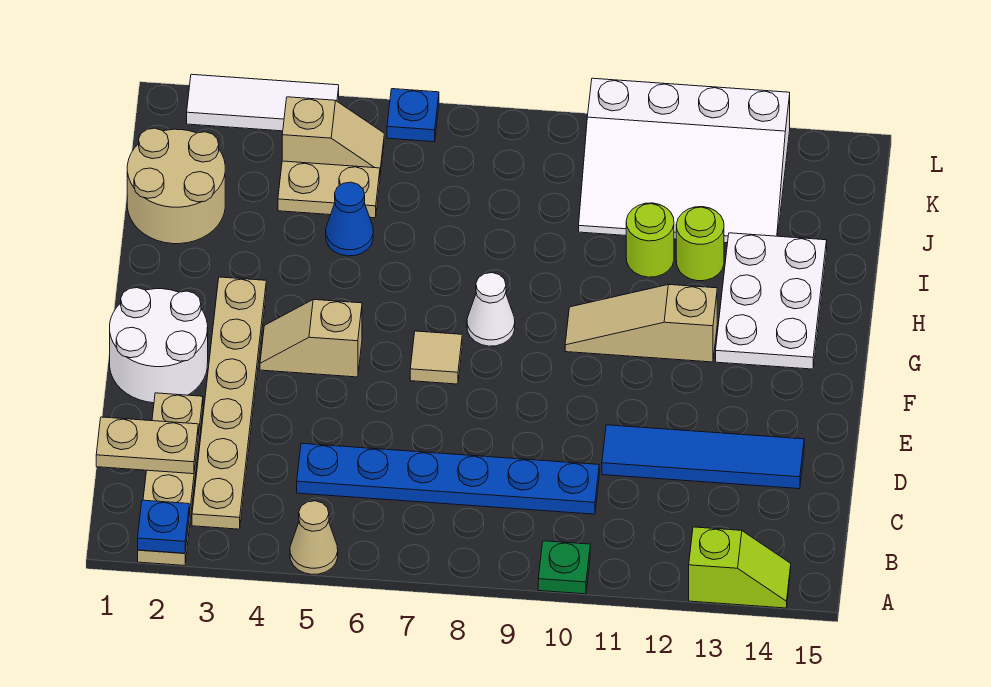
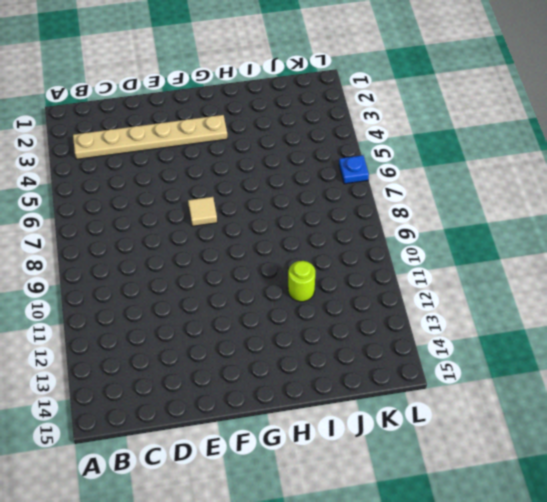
none -> tan plate A2:D2 level 1
none -> tan cone A5 level 1
none -> green plate A10 level 1

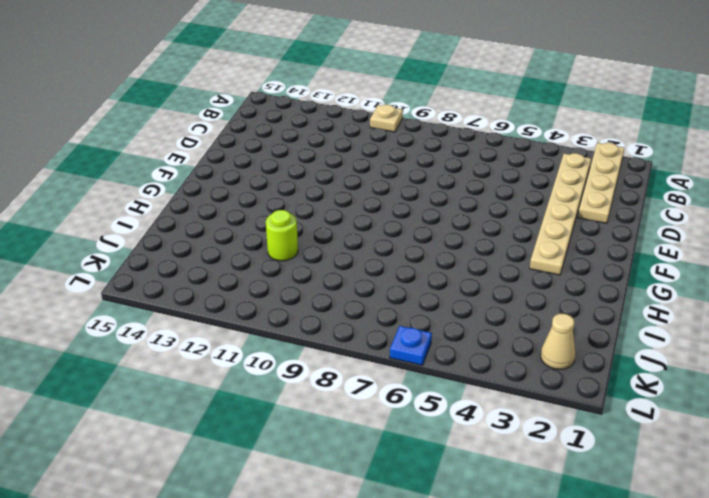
tan plate A10 level 1 -> green plate A10 level 1
tan cone K2 level 1 -> tan cone A5 level 1
none -> lime slope A13:A14 level 1 top 13
none -> blue plate C5:C10 level 1
none -> blue tile D11:D14 level 1

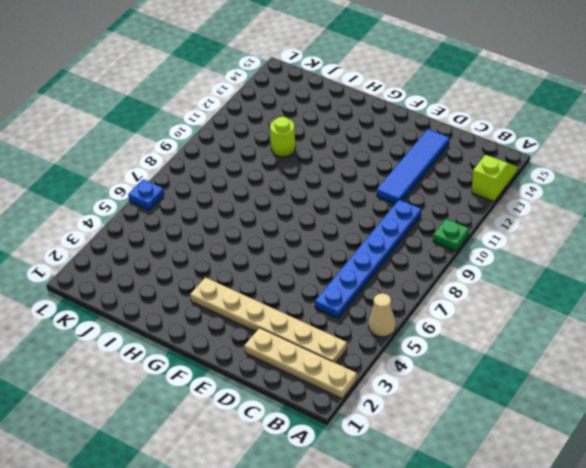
none -> white round brick E1:F2 level 1
none -> tan slope F4:F5 level 1 top 5
none -> tan tile F7 level 1

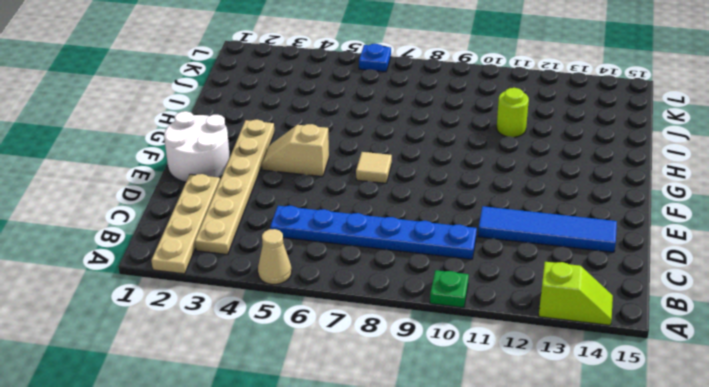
none -> white cone G8 level 1
none -> tan slope G10:G12 level 1 top 12
none -> white plate G13:I14 level 1

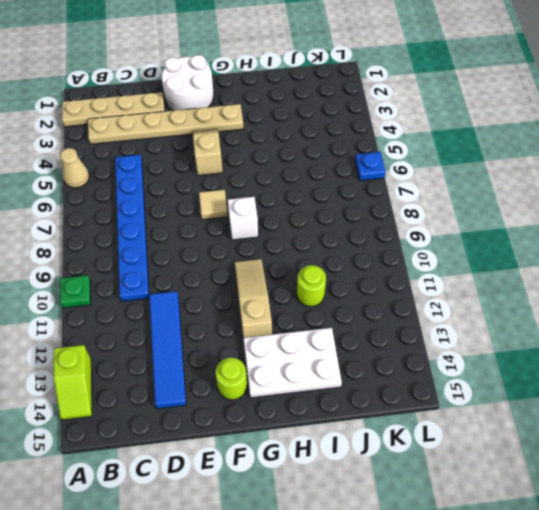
lime round brick F14 level 1 -> lime round brick I12 level 1
white brick G8 level 1 -> white cone G8 level 1
none -> tan round brick I1:J2 level 1
none -> blue cone I5 level 1
none -> tan plate J4:J5 level 1

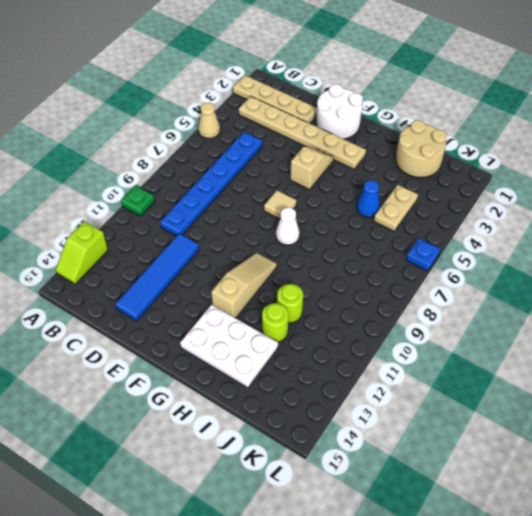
none -> white slope J10:L13 level 1 top L
none -> tan slope K4:K5 level 1 top 4
none -> white tile L2:L4 level 1

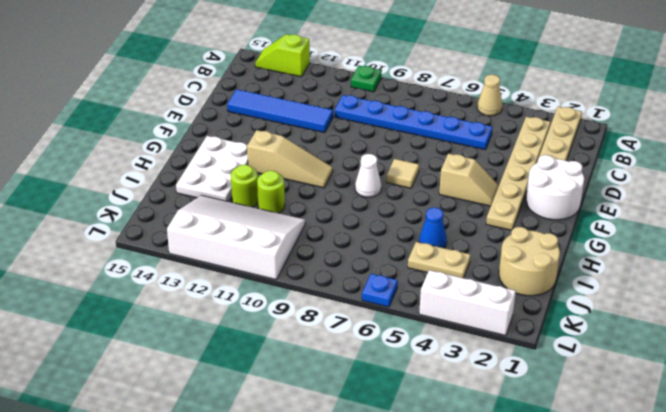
white brick L2:L4 level 1 -> white tile L2:L4 level 1
none -> tan slope K4:K5 level 1 top 4
none -> blue plate A2 level 2
none -> tan plate C1:C2 level 2

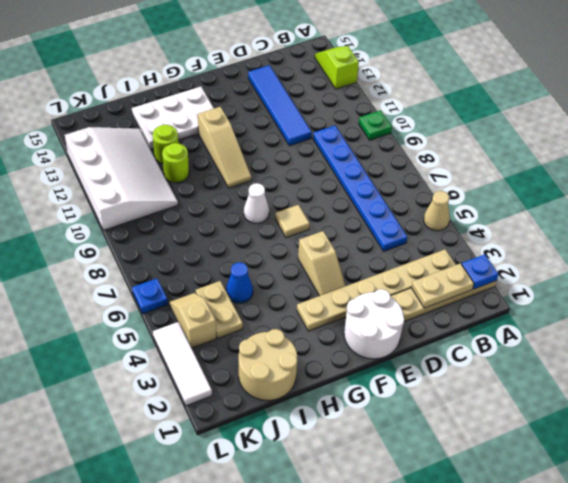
tan plate B2:C2 level 2 -> tan plate C1:C2 level 2

